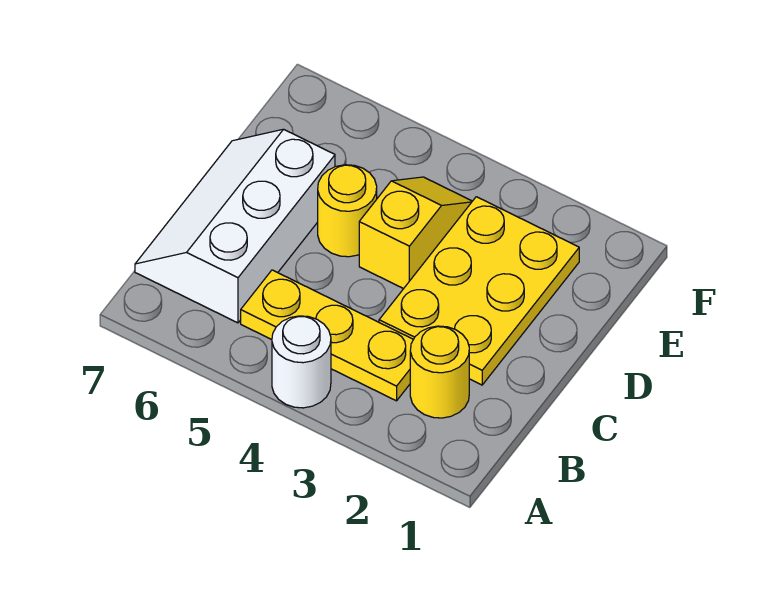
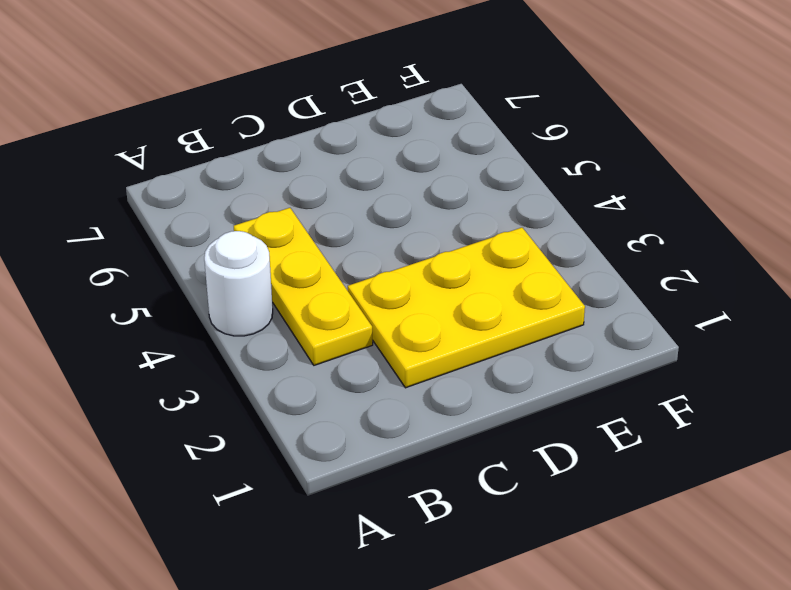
none -> yellow round brick B2 level 1
none -> white slope B6:D7 level 1 top 6

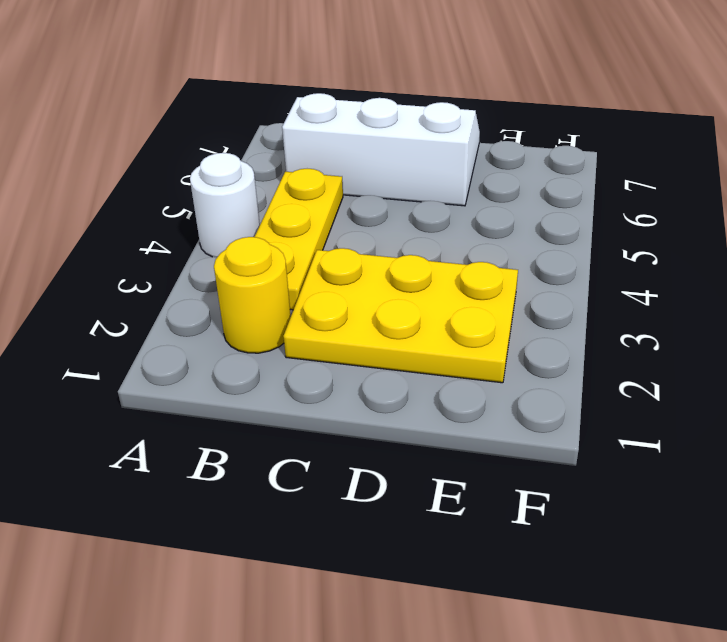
none -> yellow slope D4:E4 level 1 top D
none -> yellow round brick D5 level 1

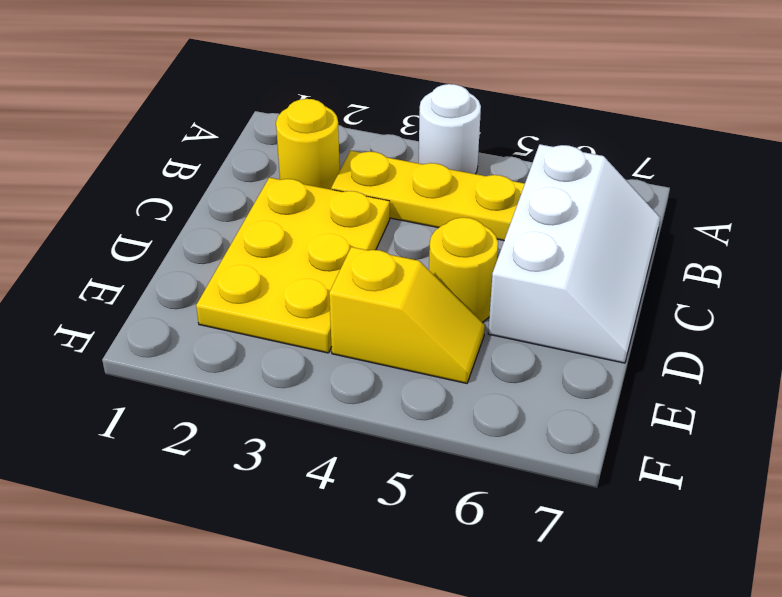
yellow slope E4:E5 level 1 top 4 -> yellow slope D4:E4 level 1 top D

